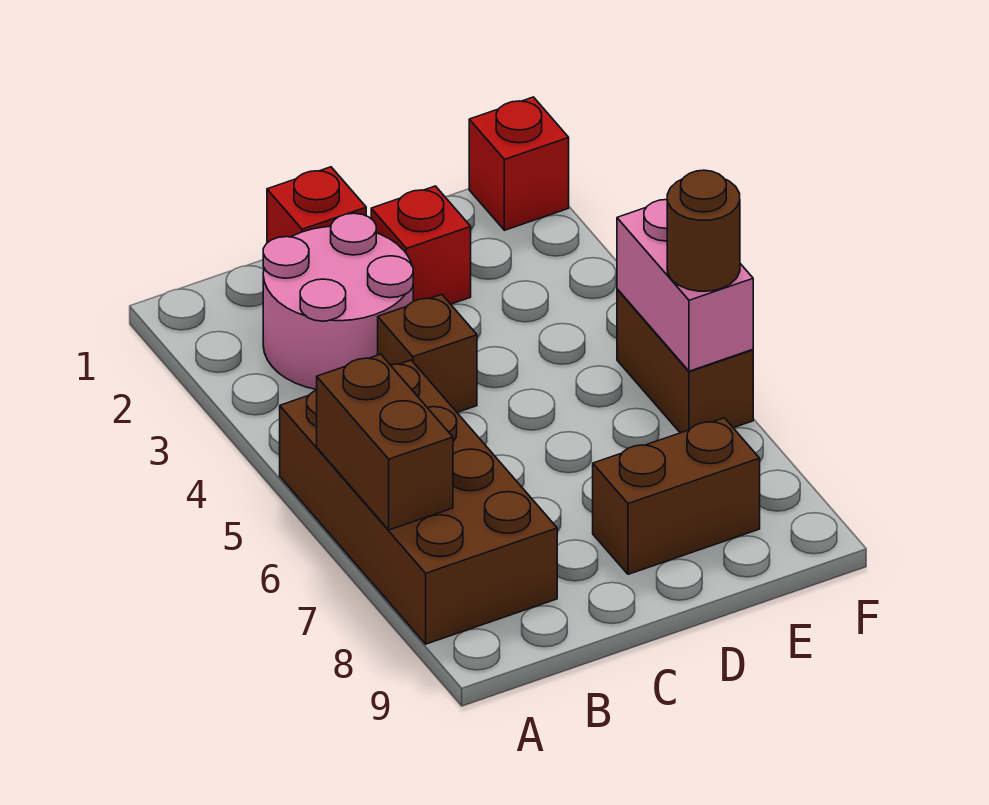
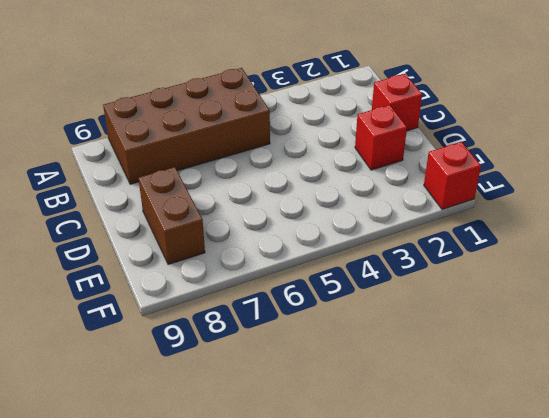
none -> pink round brick B2:C3 level 1
none -> brown brick C4 level 1

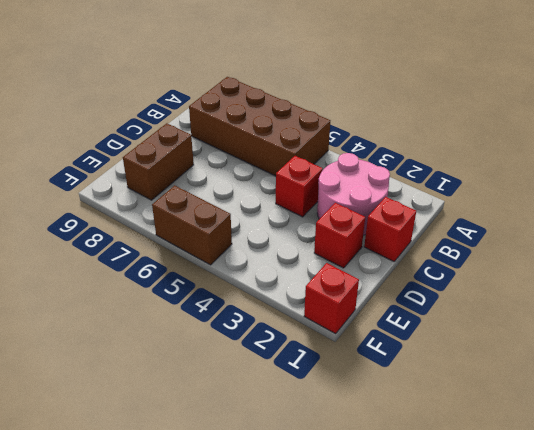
red brick C4 level 1 -> brown brick C4 level 1
none -> brown brick A6:A7 level 2
none -> pink brick F5:F6 level 2

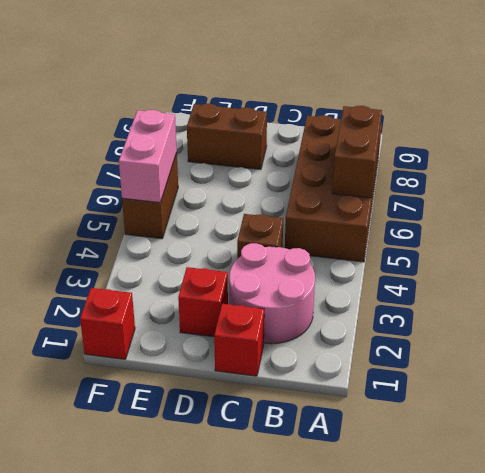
none -> brown round brick F6 level 3

